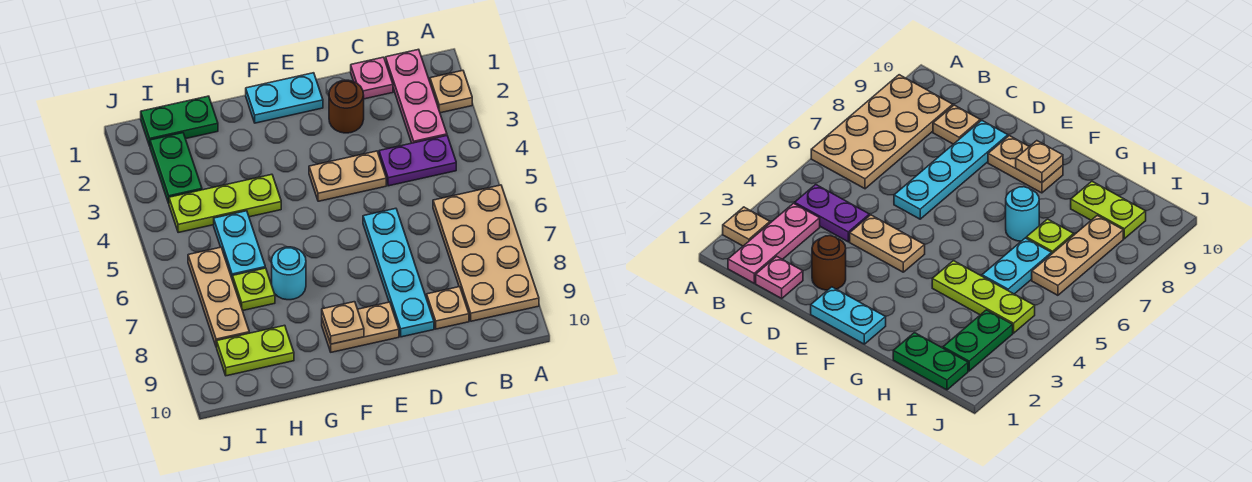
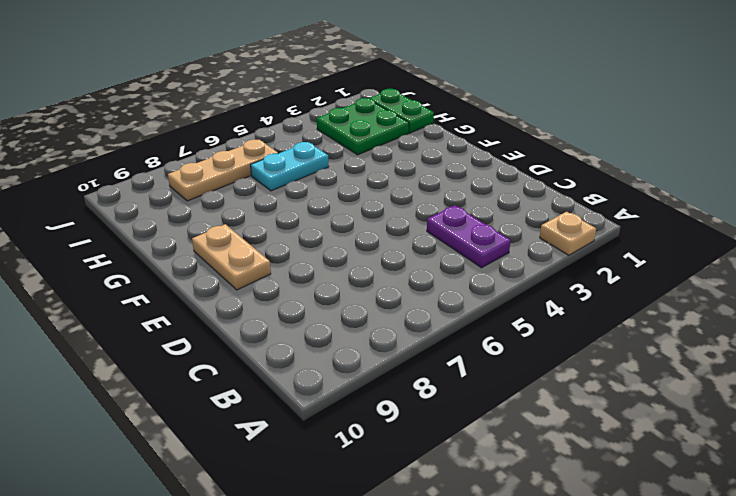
green plate H2:I3 level 1 -> green plate I2:I3 level 1
none -> tan plate A6:B9 level 1
none -> pink plate B1:B3 level 1
none -> pink plate C1 level 1

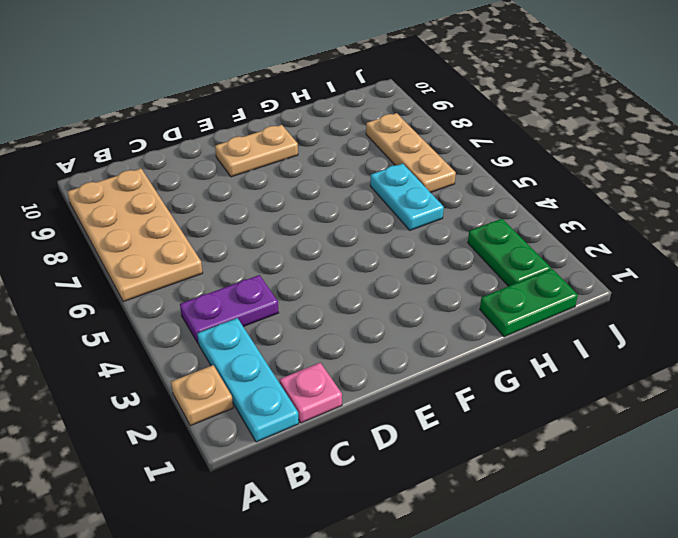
cyan plate B1:B3 level 1 -> pink plate B1:B3 level 1
none -> tan plate C9 level 1
none -> brown round brick D2 level 1
none -> tan plate D4:E4 level 1

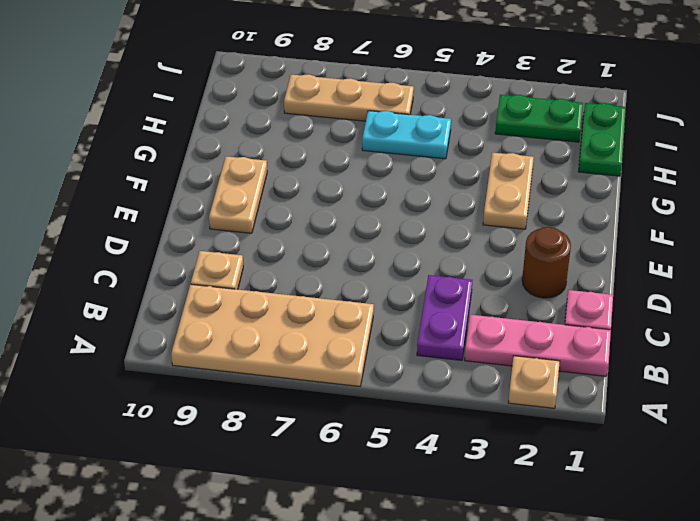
tan plate F3:G3 level 1 -> tan plate D4:E4 level 1
none -> cyan plate D6:D9 level 1
none -> cyan plate E1:F1 level 1
none -> lime plate G4:I4 level 1

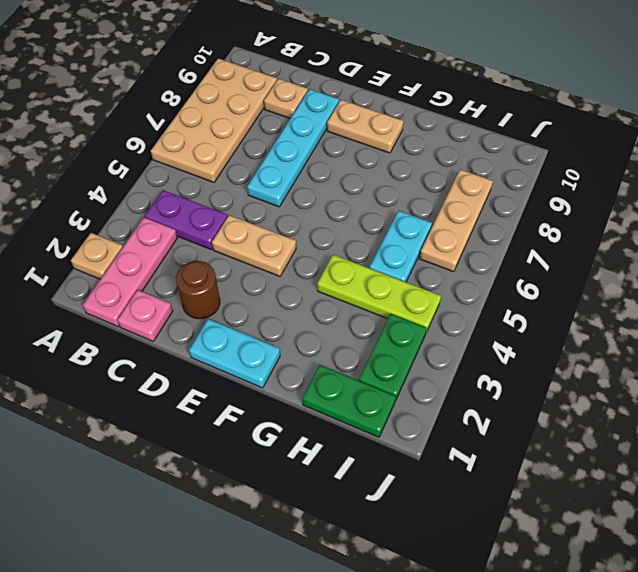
none -> cyan round brick G7 level 1
none -> lime plate H7 level 1
none -> lime plate H9:I9 level 1

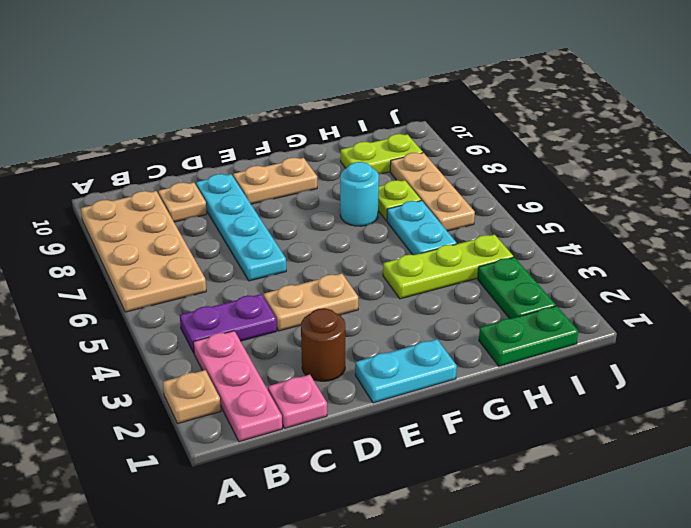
none -> tan plate F9 level 2

